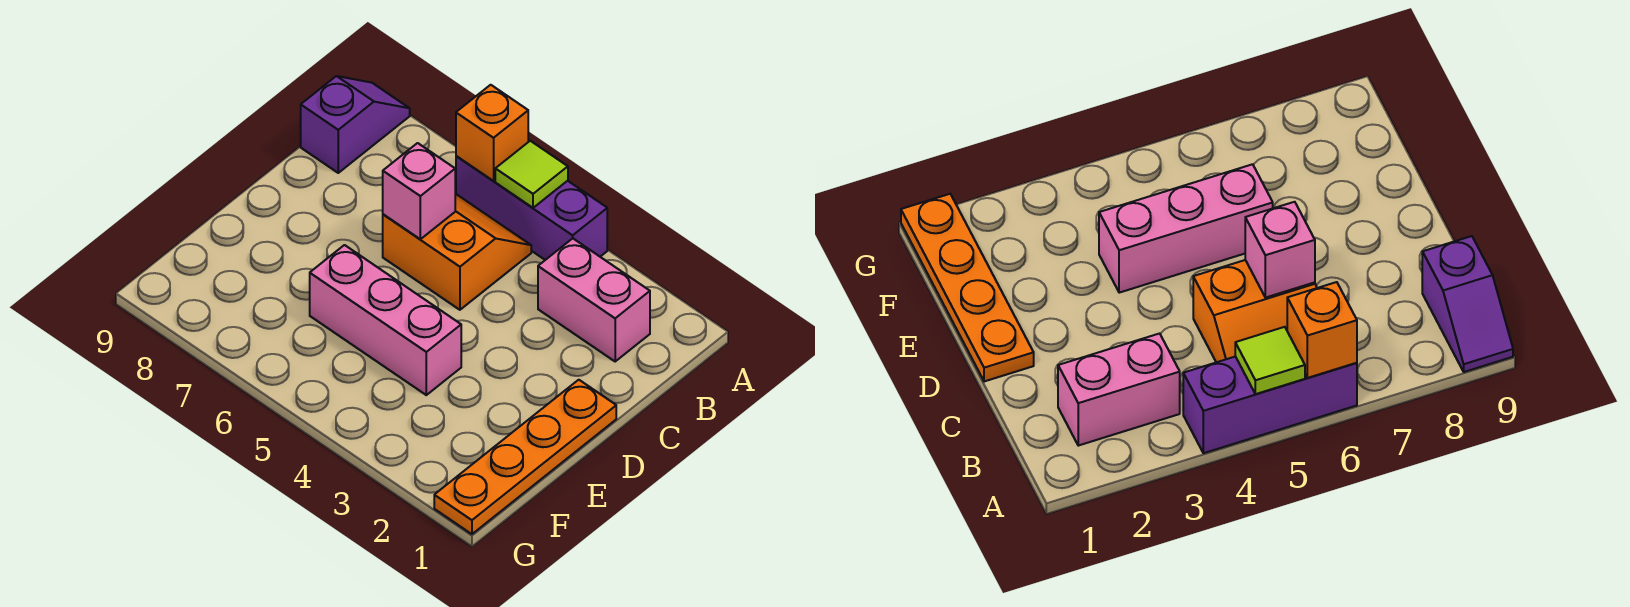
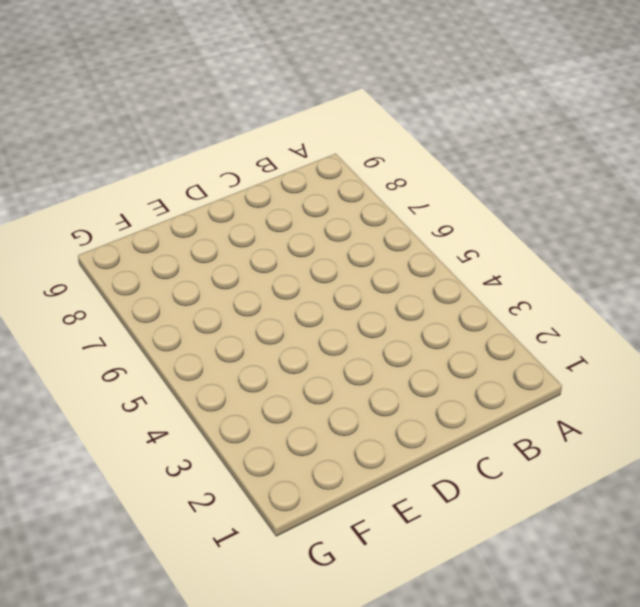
none -> purple brick A4:A6 level 1
none -> purple slope A9:B9 level 1 top B

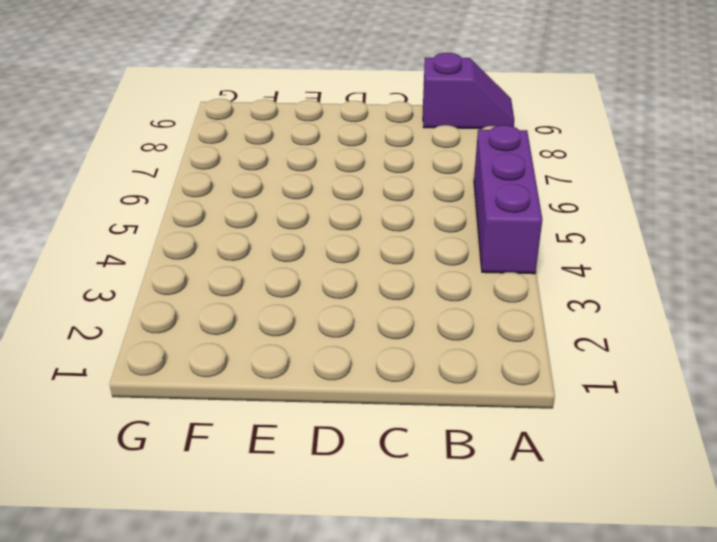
none -> pink brick B2:B3 level 1
none -> orange slope B5:C6 level 1 top C

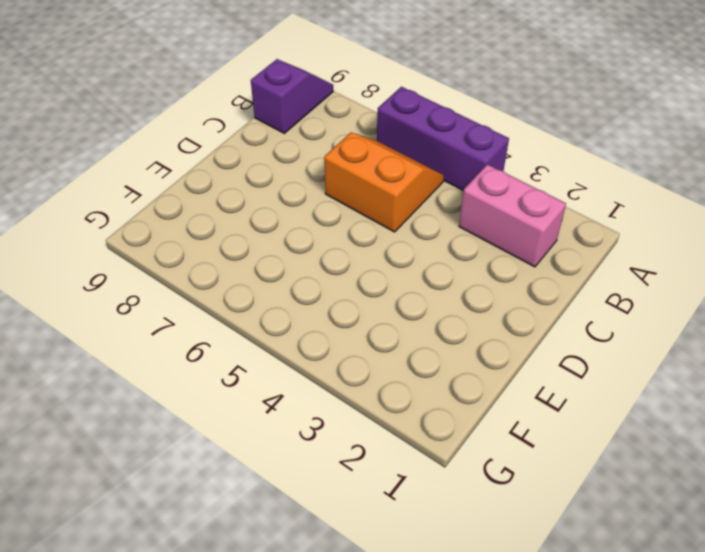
none -> orange plate D1:G1 level 1
none -> pink brick E4:E6 level 1

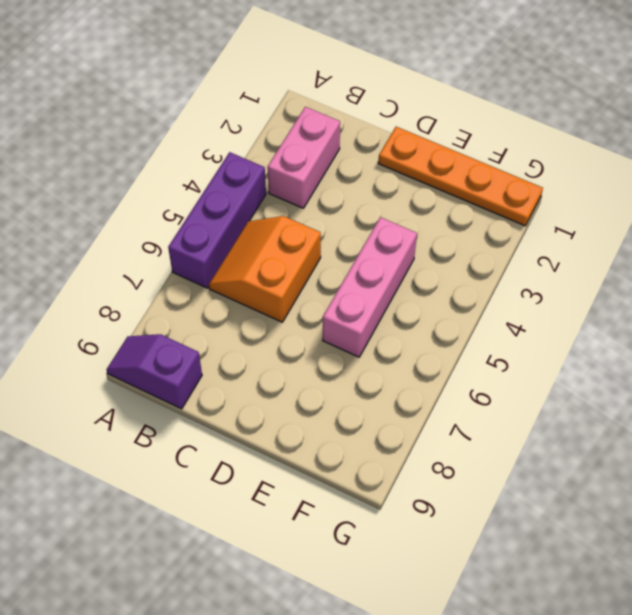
none -> lime tile A5 level 2
none -> orange brick A6 level 2

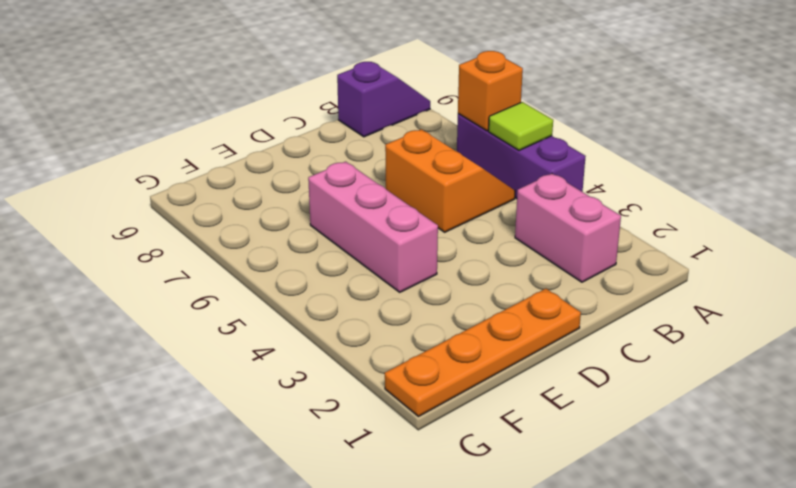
none -> pink brick C6 level 2

